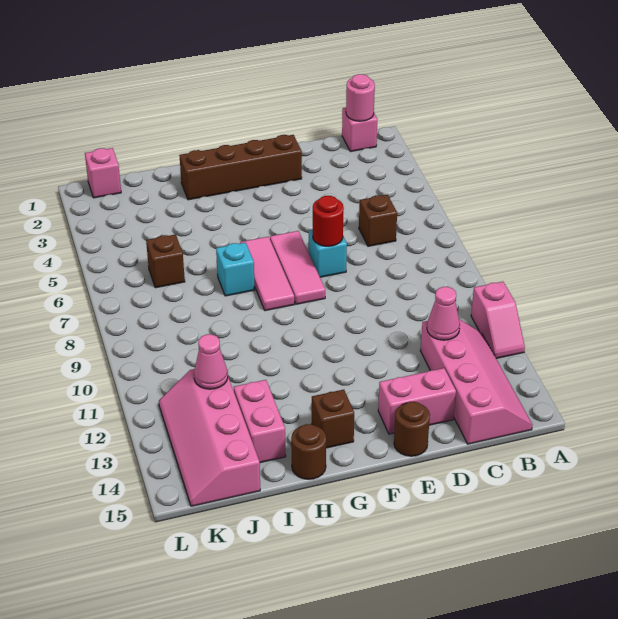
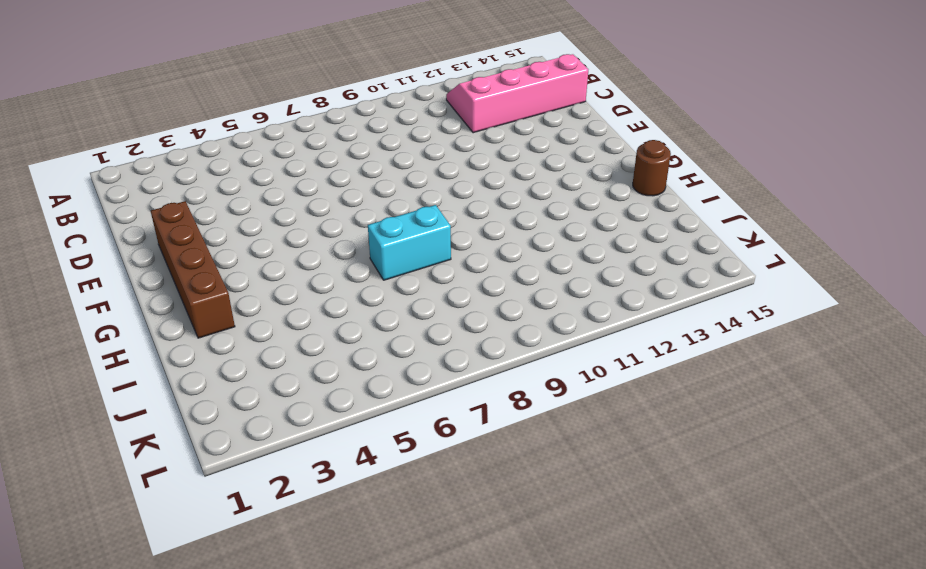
cyan brick H7:H8 level 1 -> cyan brick H7 level 1
none -> pink slope A11:A12 level 1 top 11
none -> pink brick B1 level 1
none -> brown brick C6 level 1

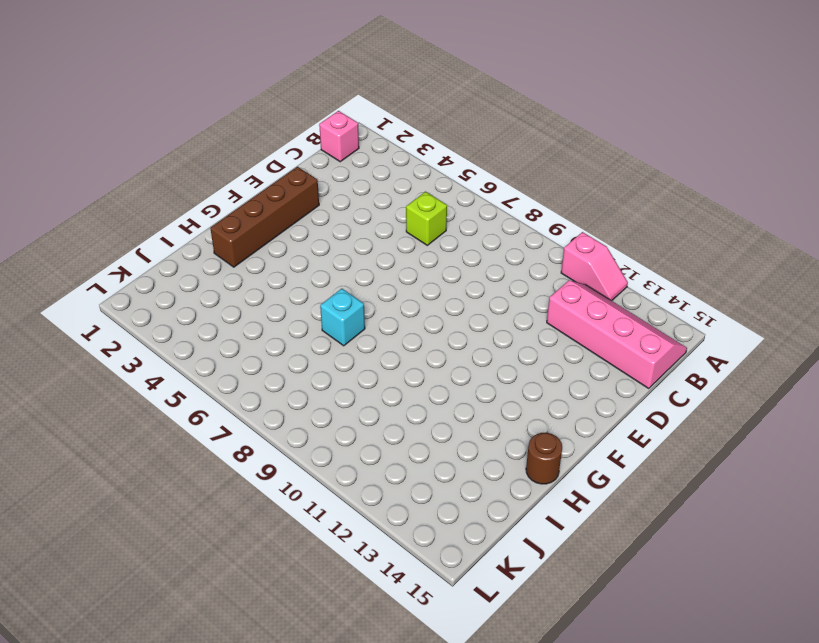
lime brick C6 level 1 -> brown brick C6 level 1
none -> pink brick D14:E14 level 1
none -> cyan brick E7 level 1
none -> brown round brick E15 level 1

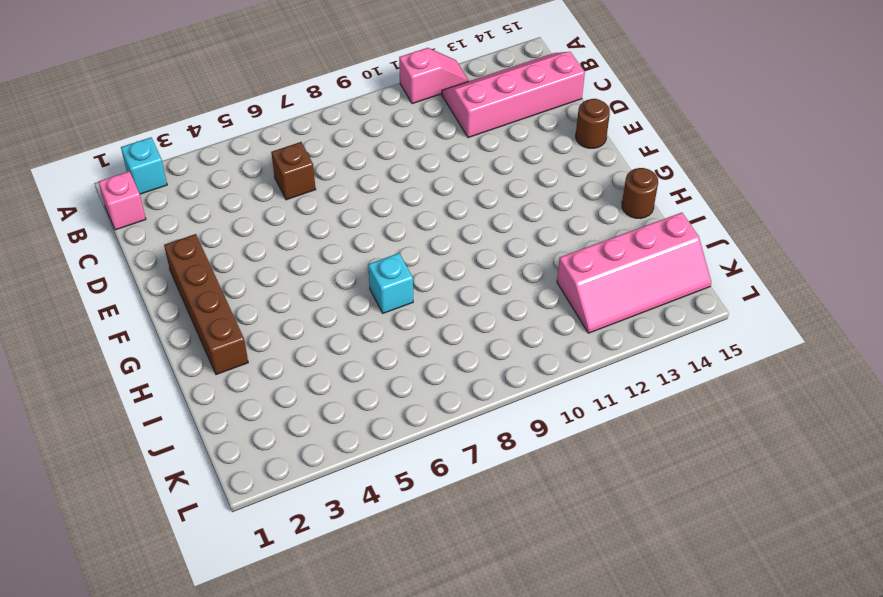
cyan brick A2 level 1 -> cyan brick E7 level 1
none -> pink brick D14:E14 level 1
none -> pink tile F6:F8 level 1
none -> pink tile G6:G8 level 1

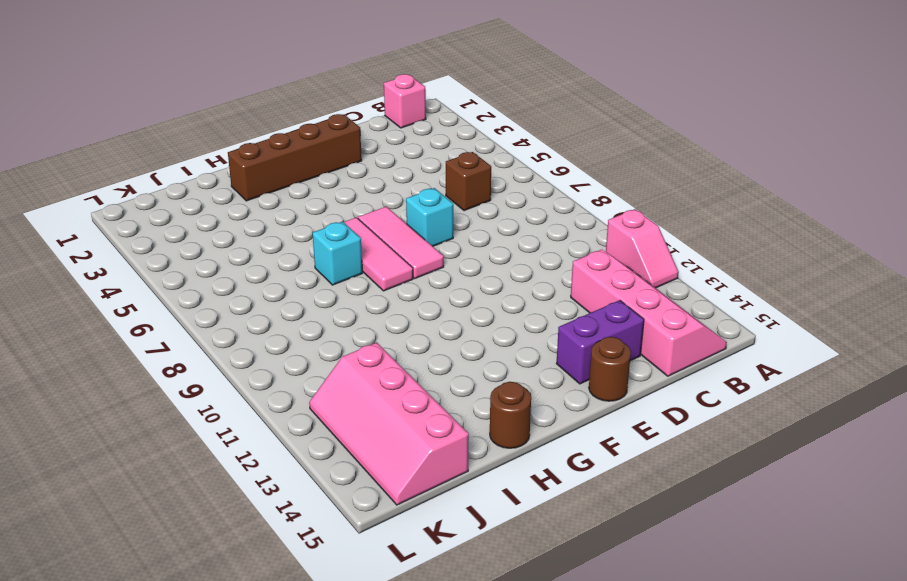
purple brick D14:E14 level 1 -> pink brick D14:E14 level 1
none -> brown brick G14 level 1
none -> pink brick I13:I14 level 1
none -> brown brick J6 level 1

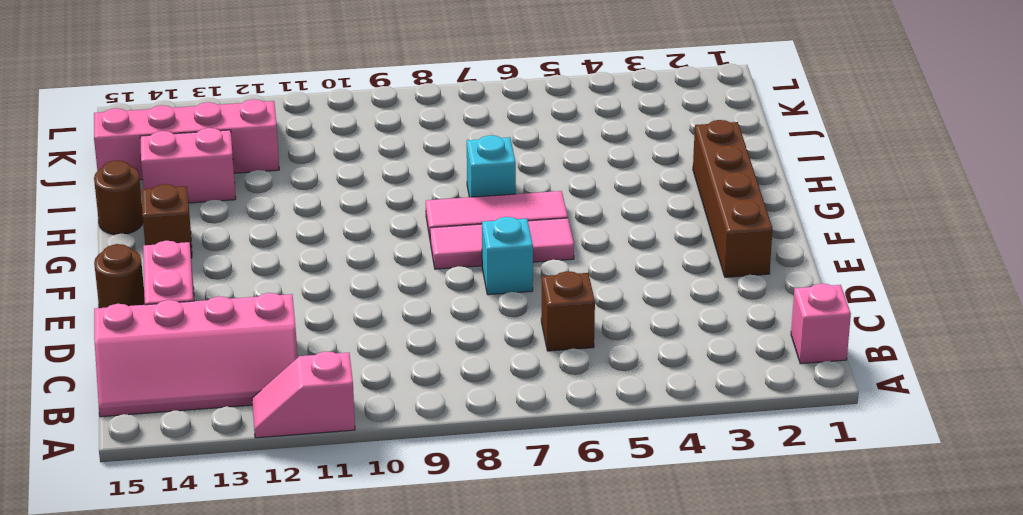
none -> brown brick J6 level 1
none -> pink brick K1 level 1
none -> pink round brick B1 level 2

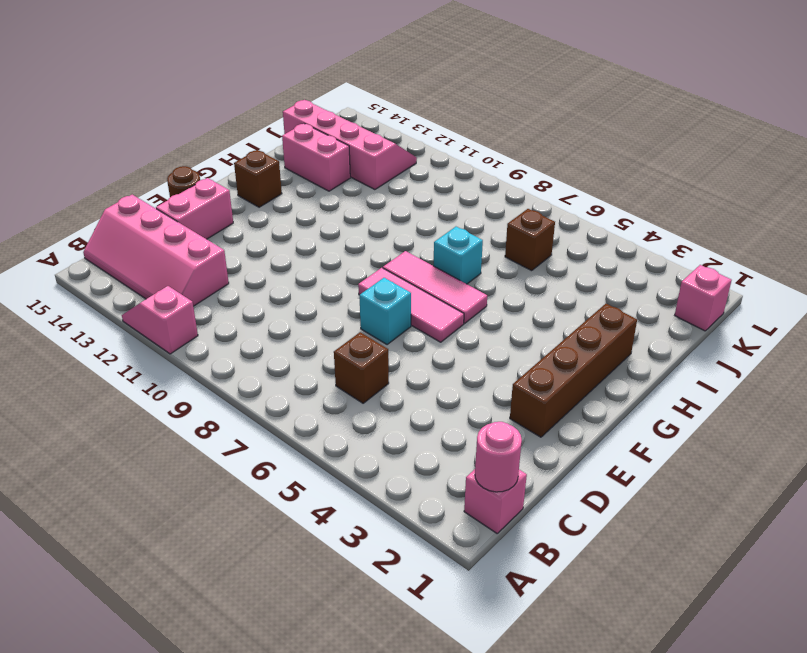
none -> brown round brick H15 level 1
none -> pink cone C12 level 2
none -> red round brick E7 level 2

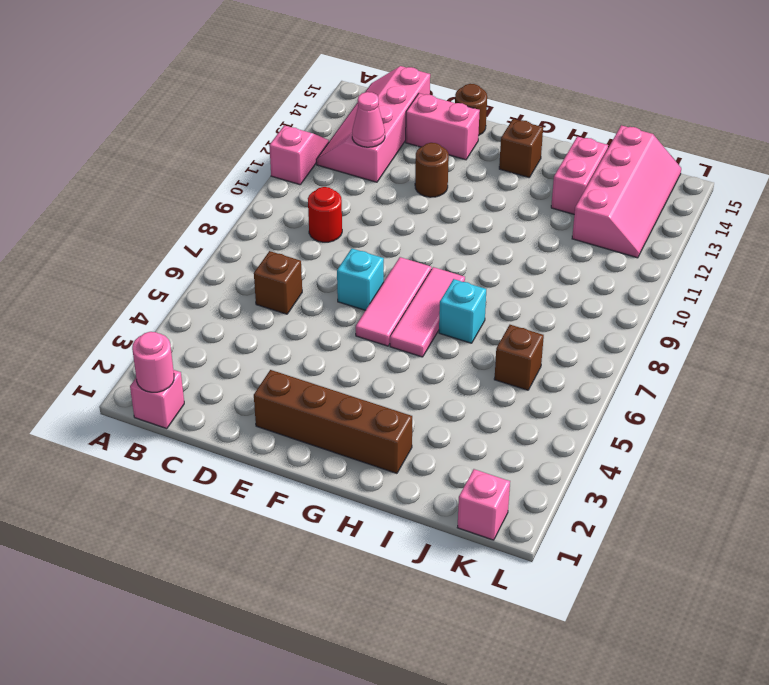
red round brick C9 level 1 -> red round brick E7 level 2
brown round brick E12 level 1 -> brown round brick H15 level 1
none -> pink cone J12 level 2

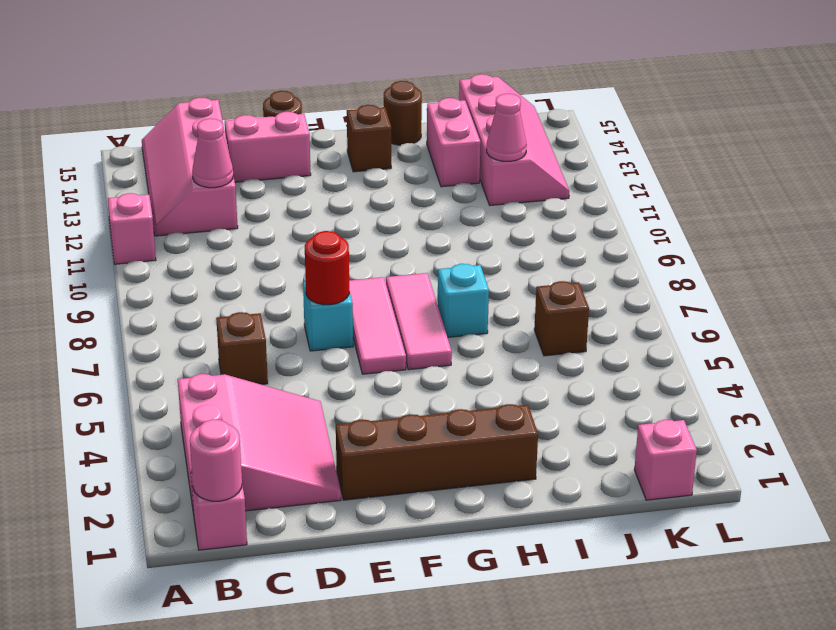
pink slope B2:D4 level 1 top B -> none

